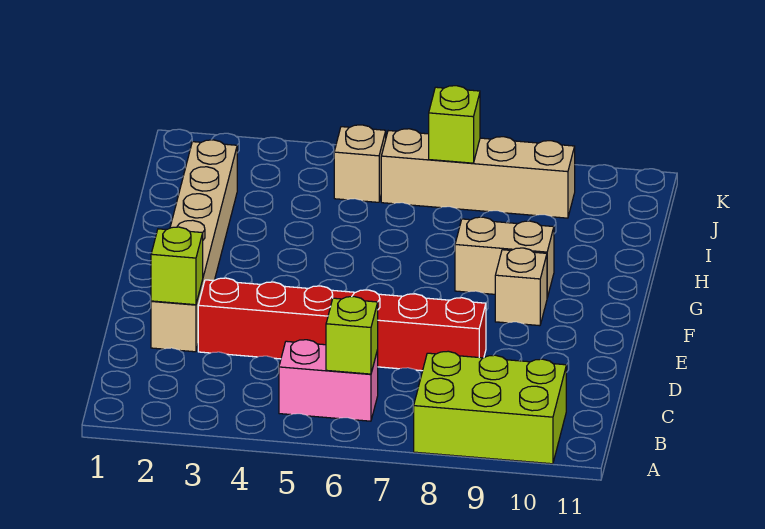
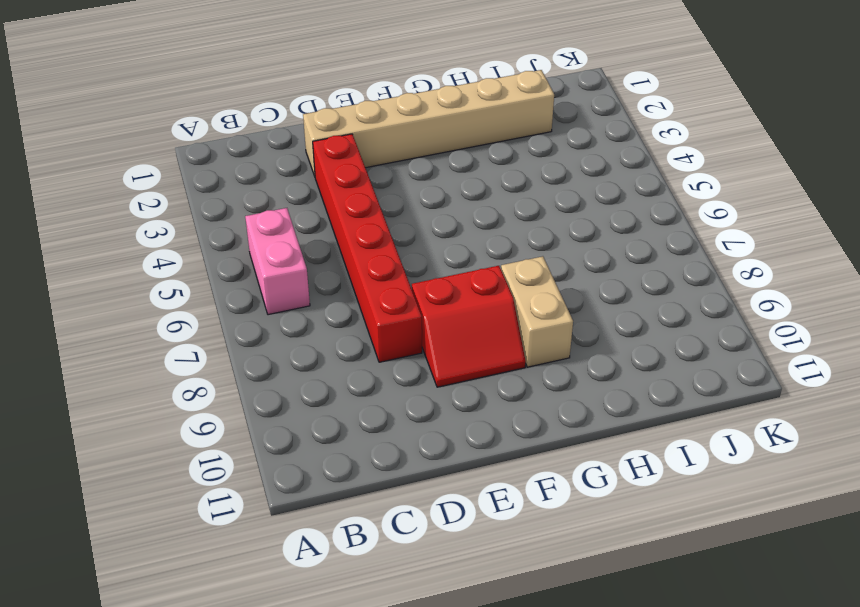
red slope E8:F9 level 1 top 8 -> tan brick F9 level 1
none -> lime brick A8:B10 level 1
none -> tan brick J5 level 1

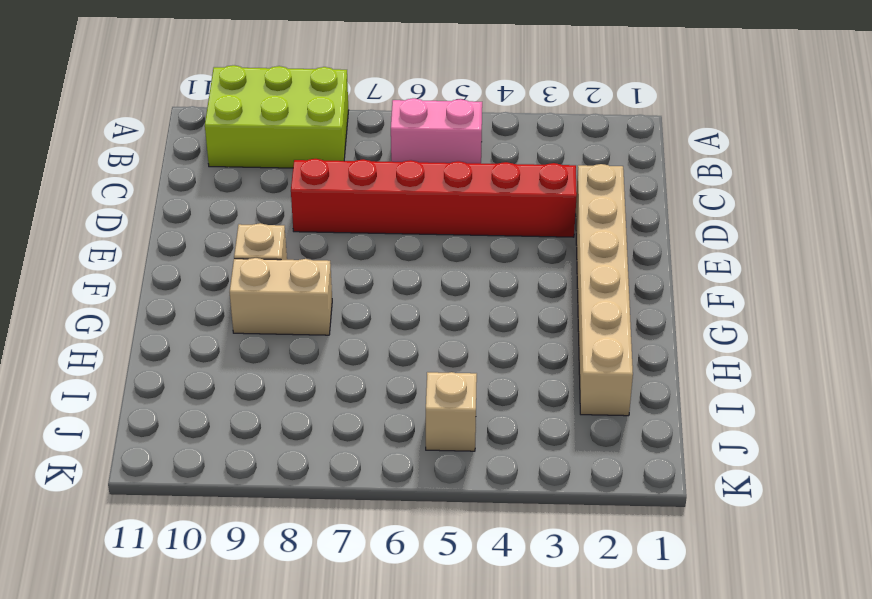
none -> tan brick J6:J9 level 1
none -> lime brick B6 level 2

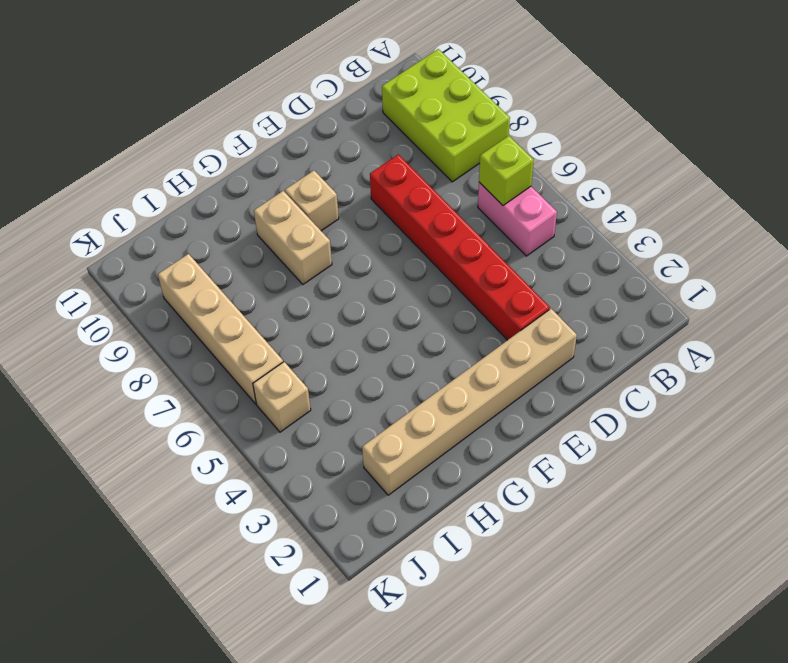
none -> lime brick D2 level 2
none -> lime brick J7 level 2

